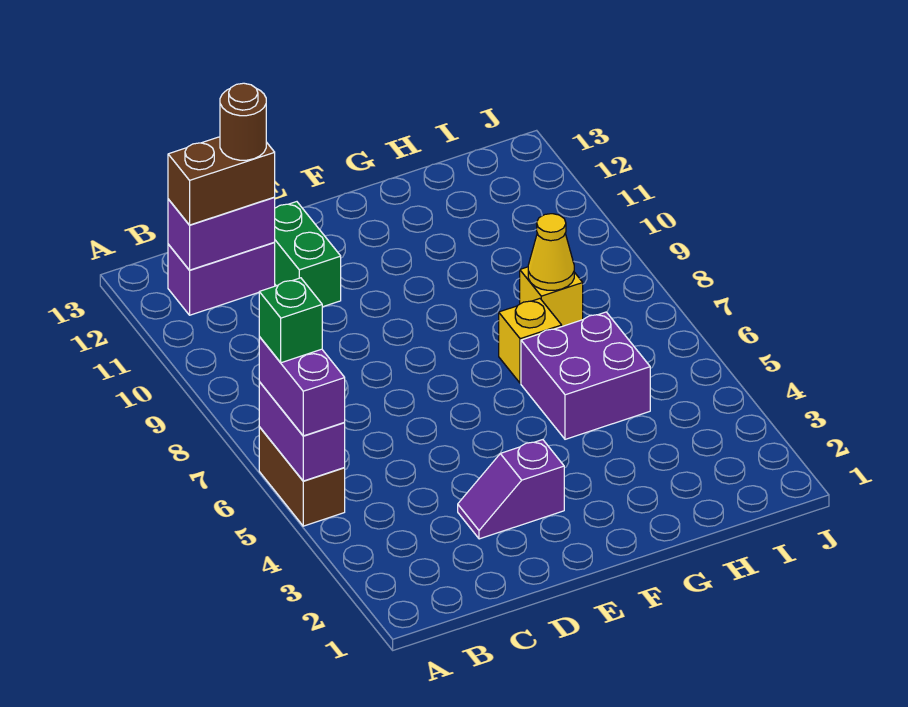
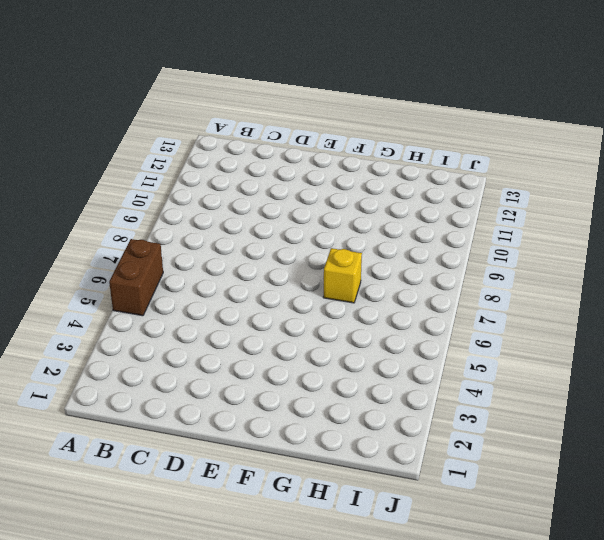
none -> purple brick B12:C12 level 1
none -> purple slope D3:E3 level 1 top E
none -> green brick D11:D12 level 1

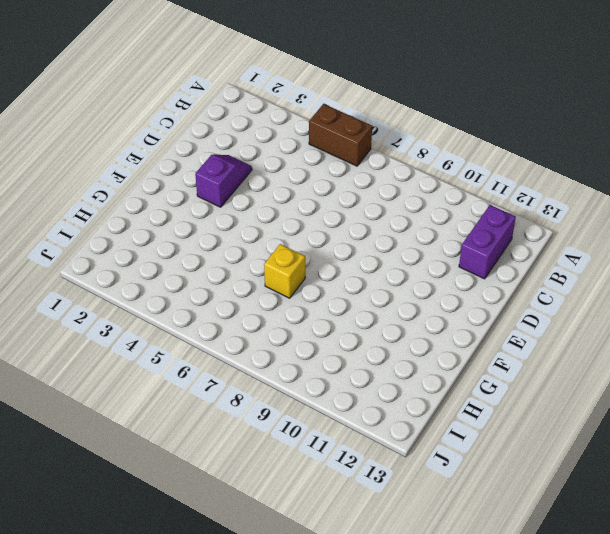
none -> green brick D11:D12 level 1
none -> purple brick G5:H6 level 1
none -> yellow brick H8 level 1

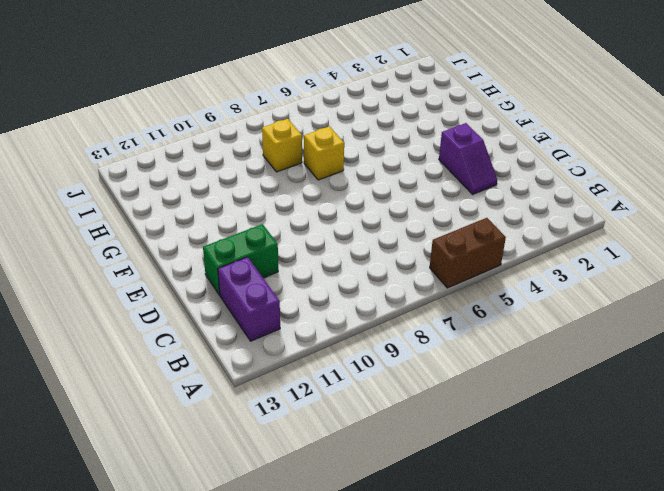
none -> purple brick G5:H6 level 1
none -> purple brick A5:A6 level 2
none -> purple brick B12:C12 level 2

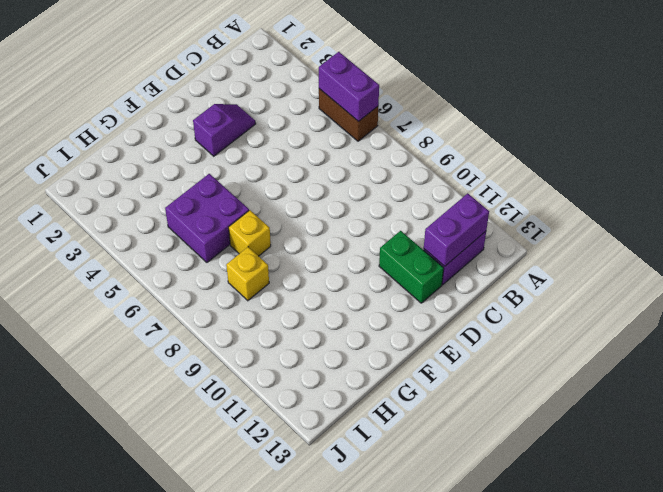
none -> yellow cone H8 level 2
none -> purple brick A5:A6 level 3
none -> brown brick B12:C12 level 3

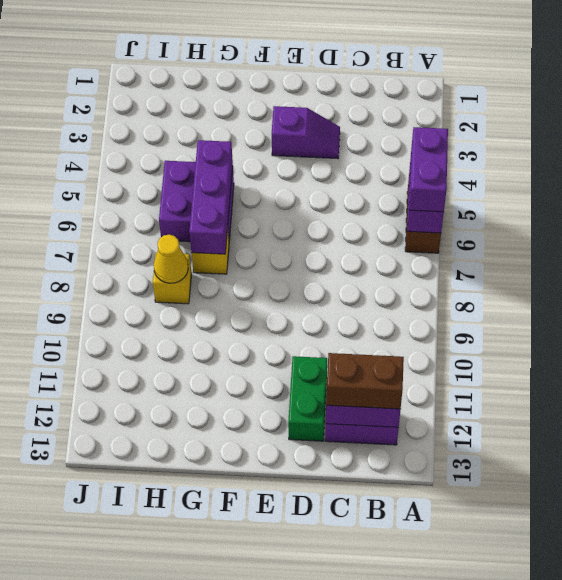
purple brick G5:G7 level 2 -> none
none -> green brick A6 level 4
none -> brown round brick C12 level 4

